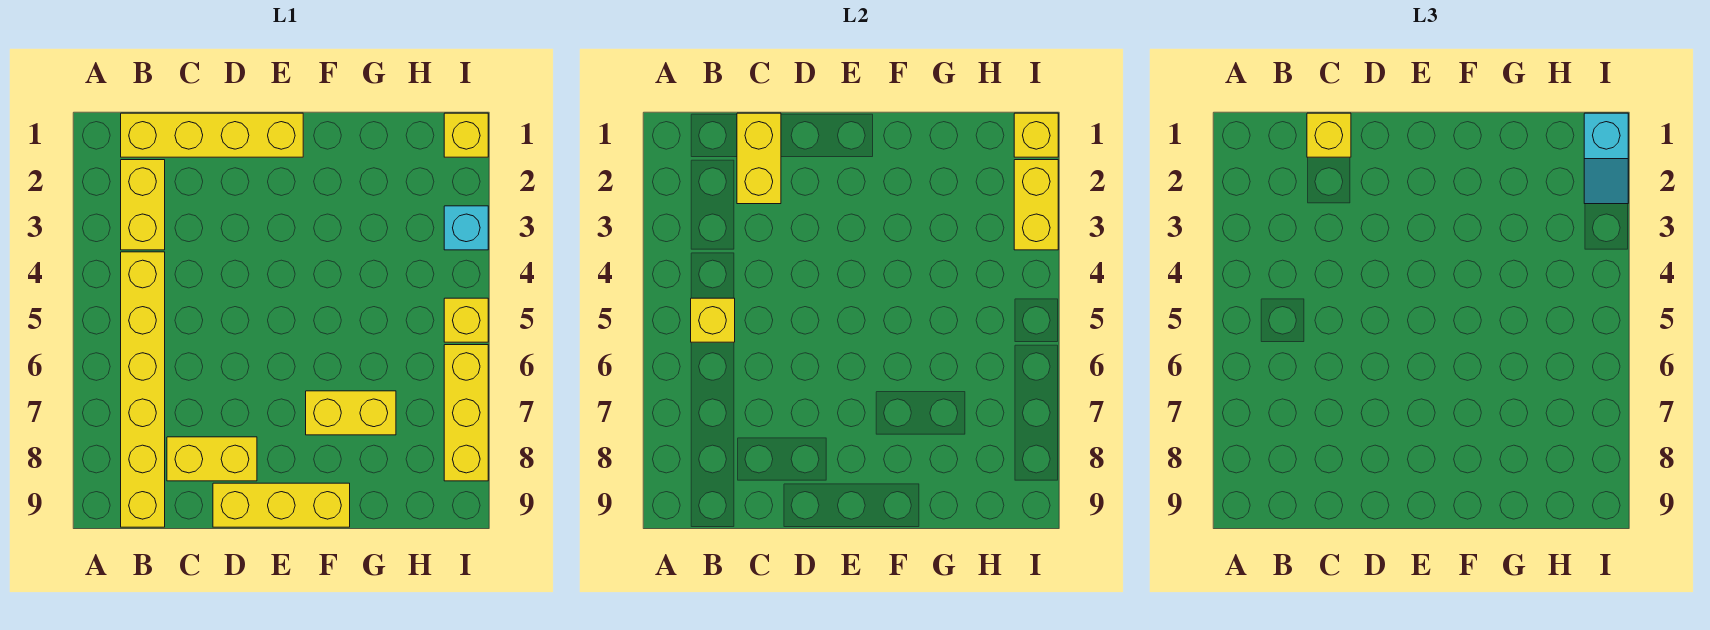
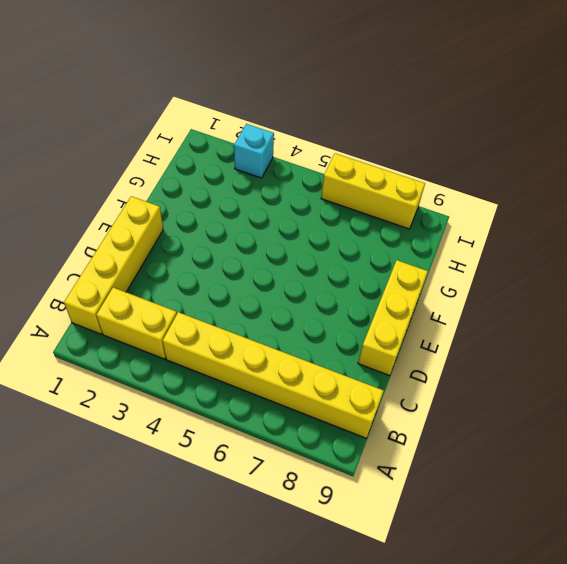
none -> yellow brick C8:D8 level 1
none -> yellow brick F7:G7 level 1
none -> yellow brick I1 level 1

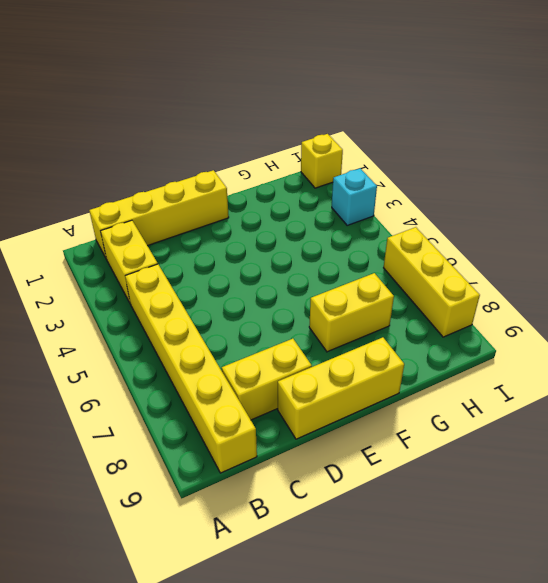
none -> yellow brick I5 level 1
none -> yellow brick B5 level 2
none -> yellow brick C1:C2 level 2

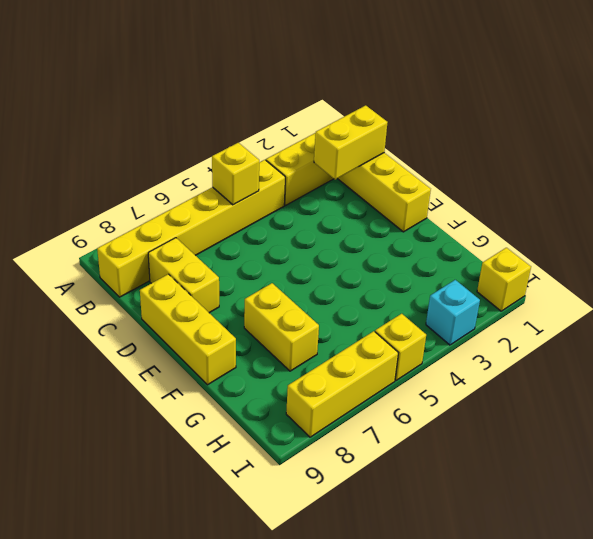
none -> yellow brick I1 level 2
none -> yellow brick I2:I3 level 2
none -> yellow brick C1 level 3

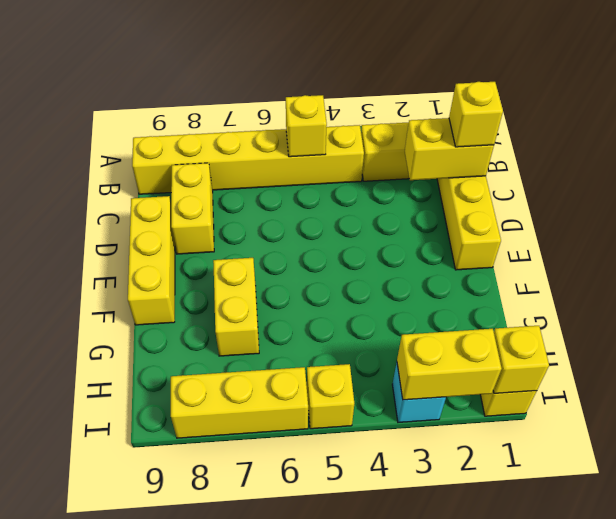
none -> cyan slope I1:I2 level 3 top 1

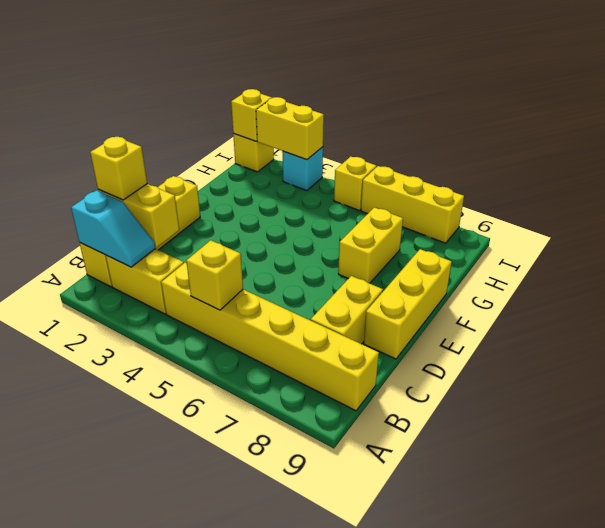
cyan slope B1:B2 level 2 top 1 -> cyan slope I1:I2 level 3 top 1

